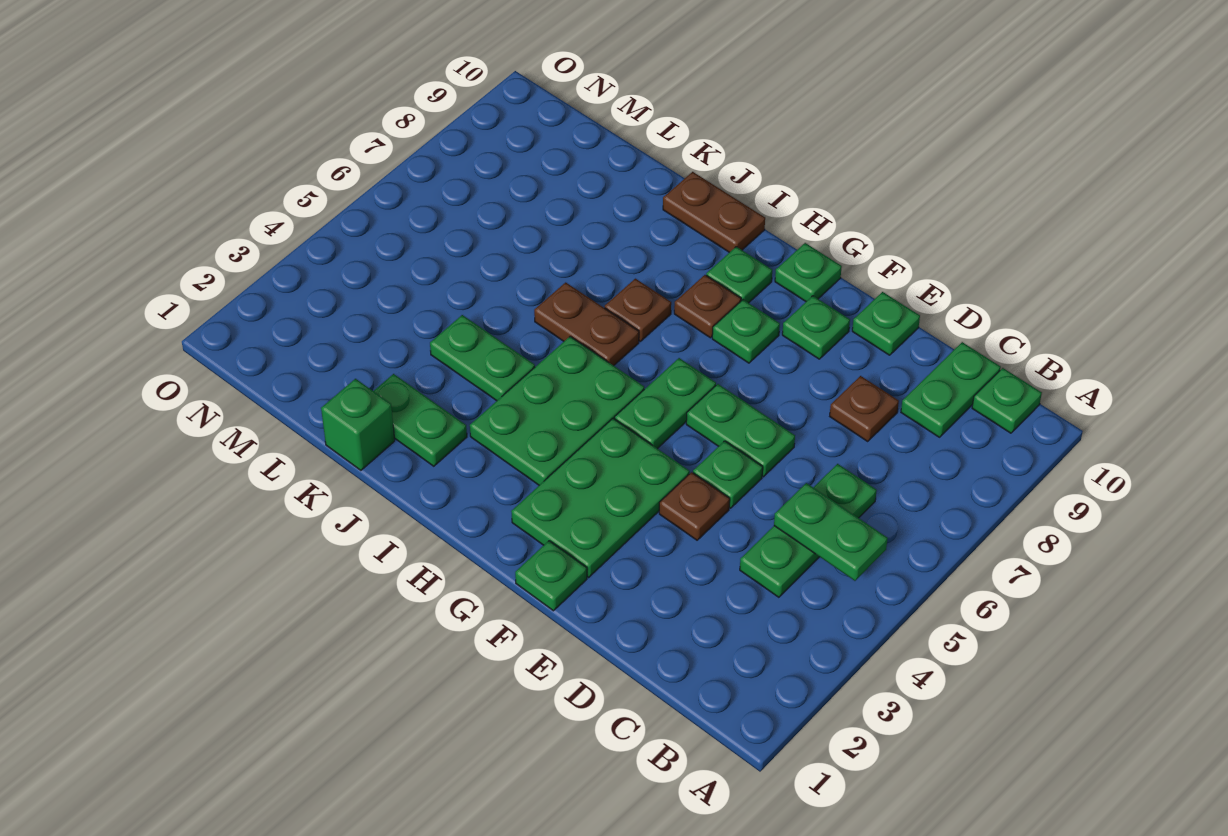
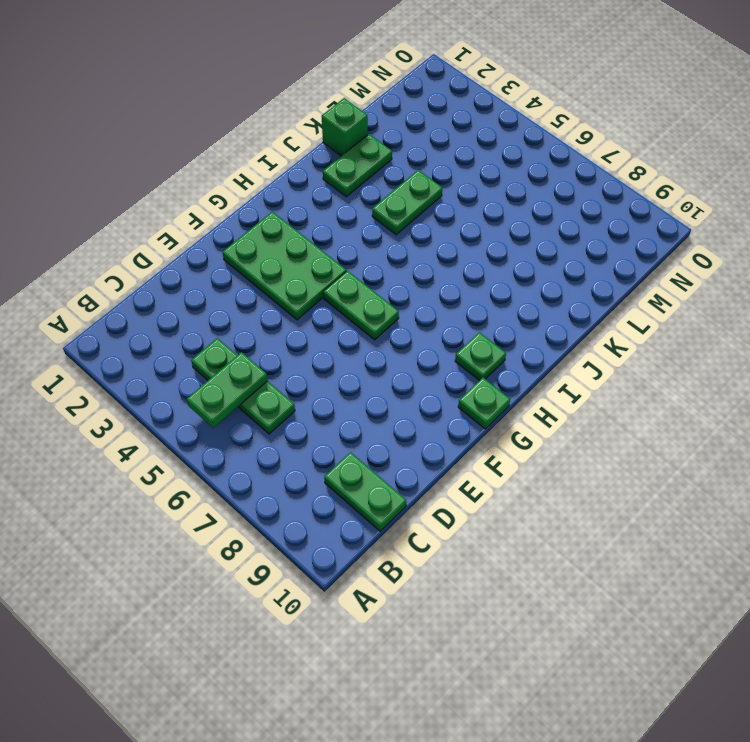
none -> green plate B10 level 1
none -> brown plate D8 level 1
none -> brown plate E4 level 1

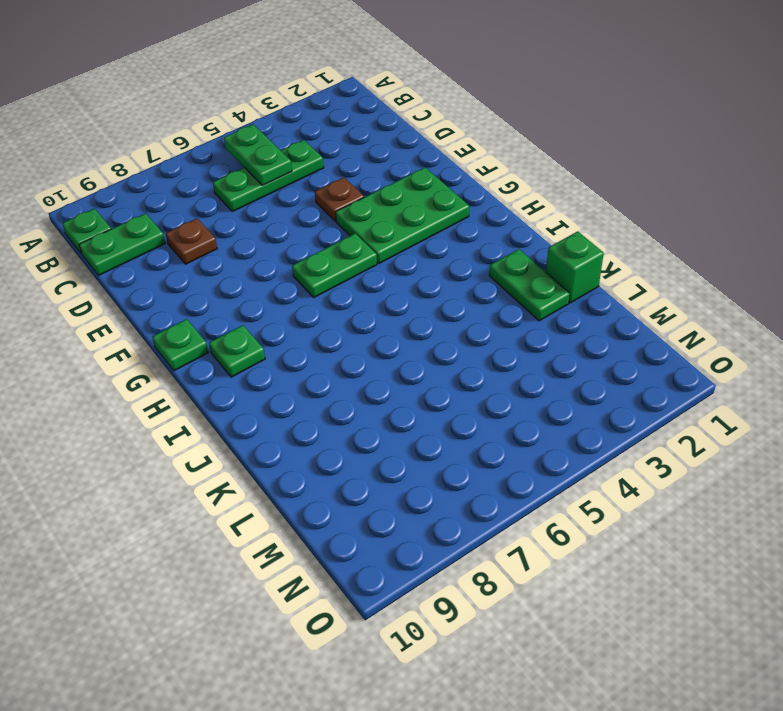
none -> green plate E5 level 1
none -> green plate E6:F6 level 1
none -> green plate E10 level 1

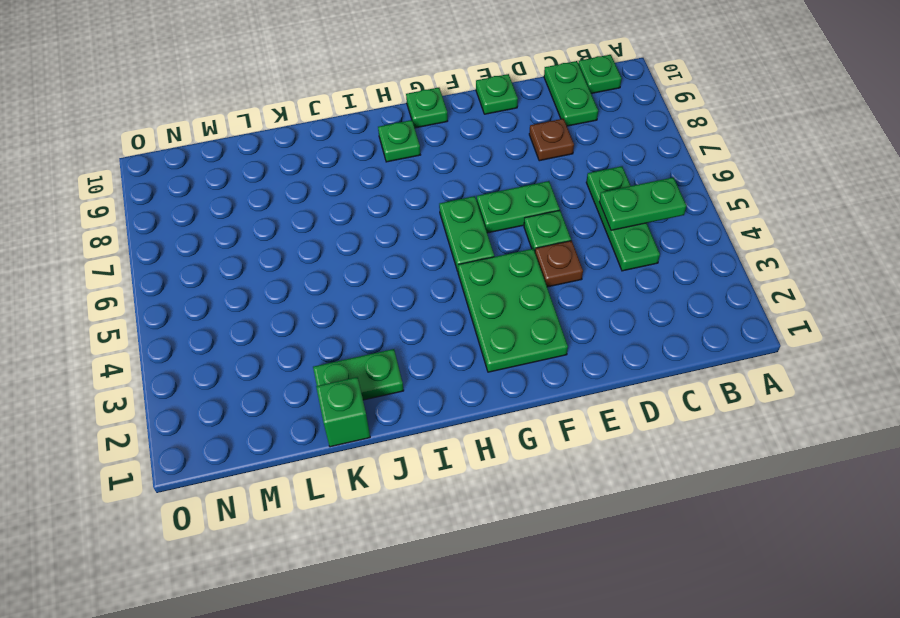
none -> green plate F1 level 1
none -> green plate F9 level 1
none -> green plate G8 level 1

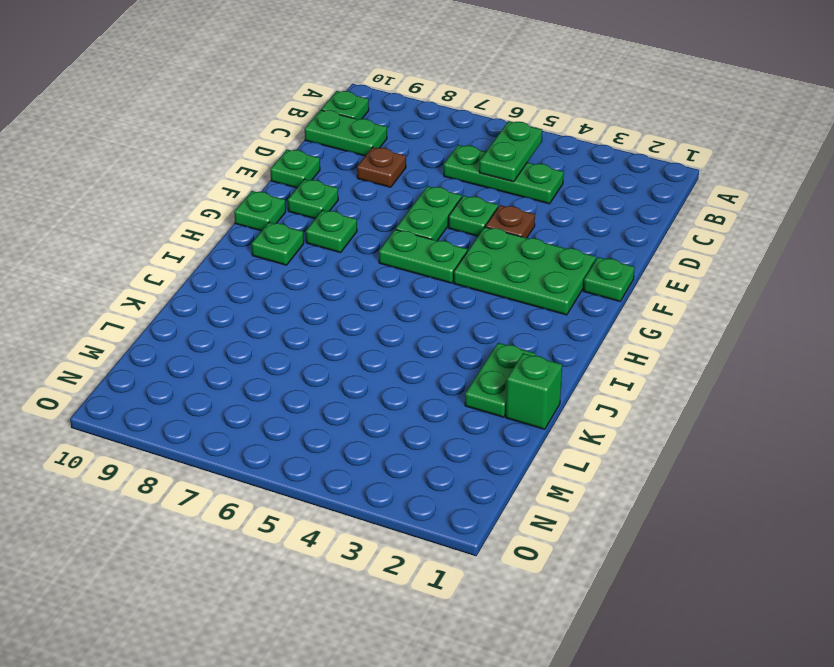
none -> green plate H3:I5 level 1
none -> brown plate H8 level 1
none -> brown plate I6:J6 level 1

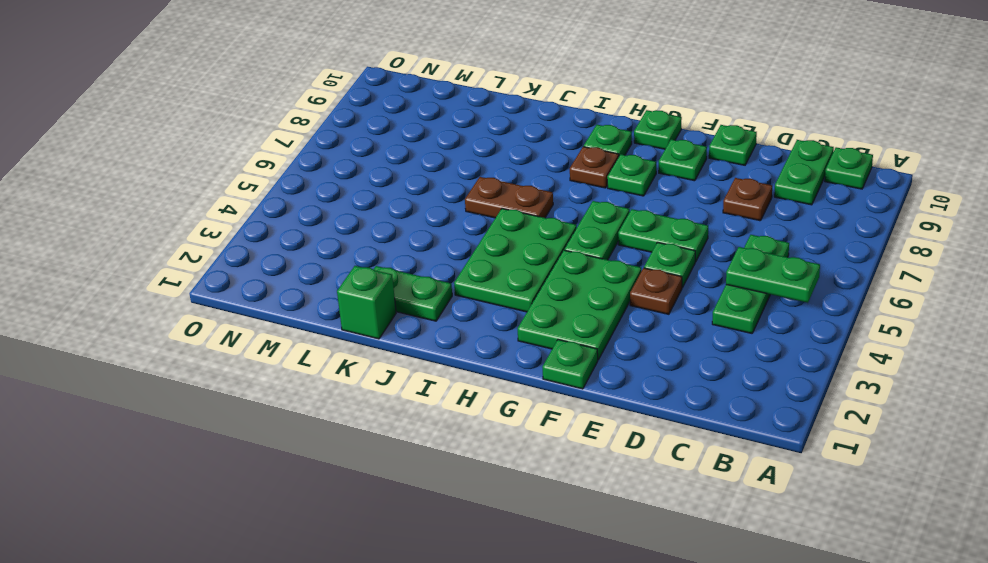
none -> brown plate I7 level 1
none -> brown plate I10:J10 level 1
none -> green plate J4:K4 level 1

